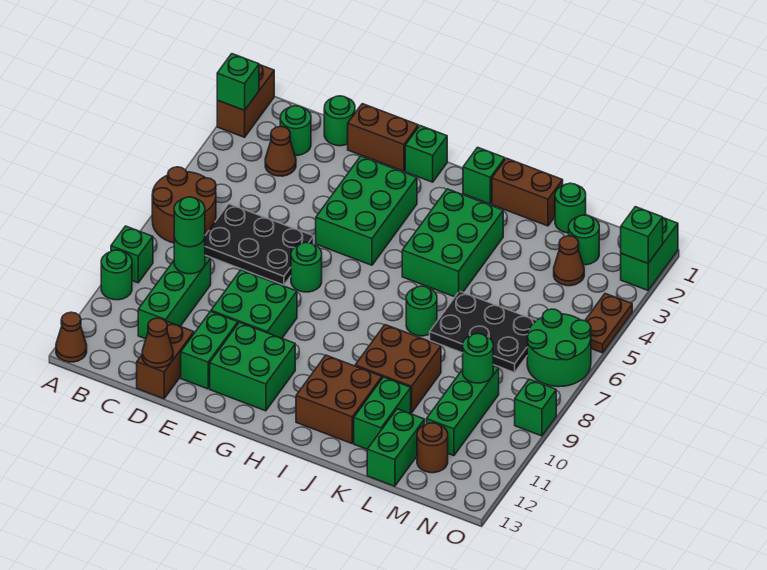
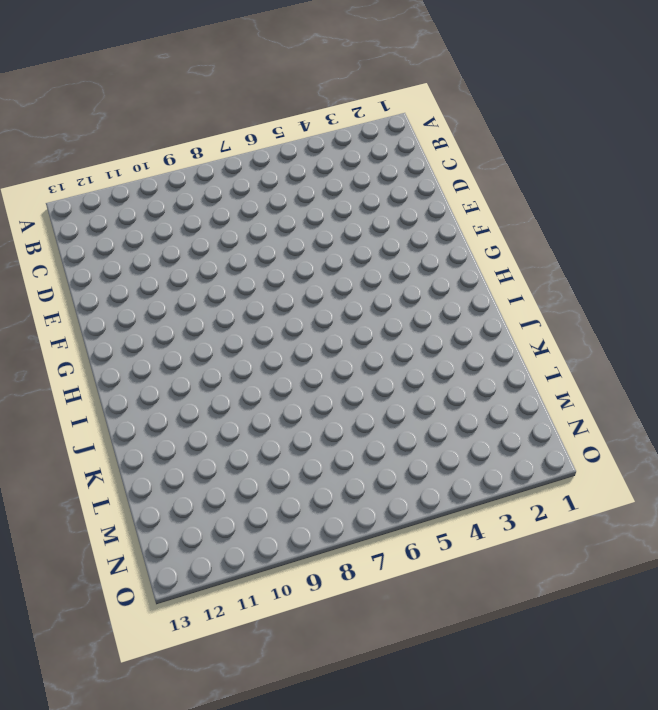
none -> brown brick A1:A2 level 1
none -> brown round brick A6:B7 level 1
none -> green brick A9 level 1
none -> green round brick A10 level 1

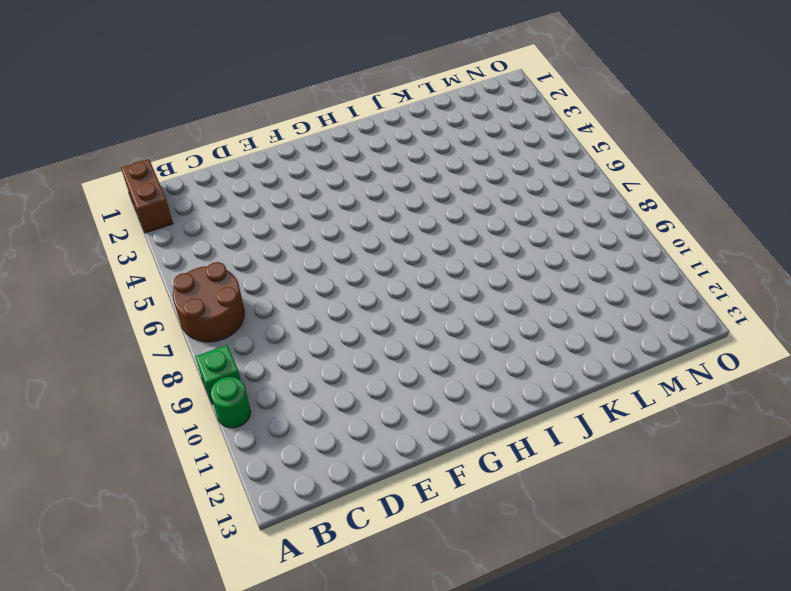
none -> brown cone A13 level 1
none -> green round brick C2 level 1
none -> brown cone C3 level 1
none -> black plate C6:E7 level 1

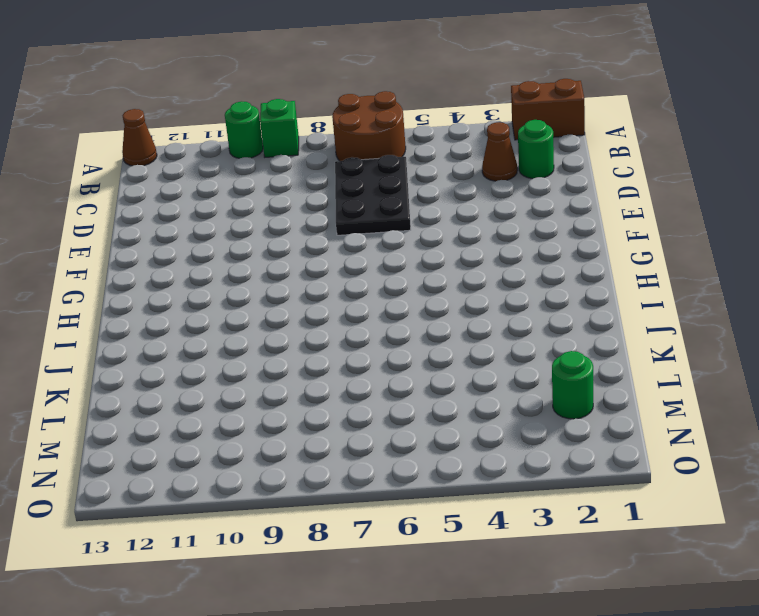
none -> green brick C9:C11 level 1
none -> green round brick D1 level 1
none -> brown brick D12:D13 level 1
none -> brown brick E1:F1 level 1

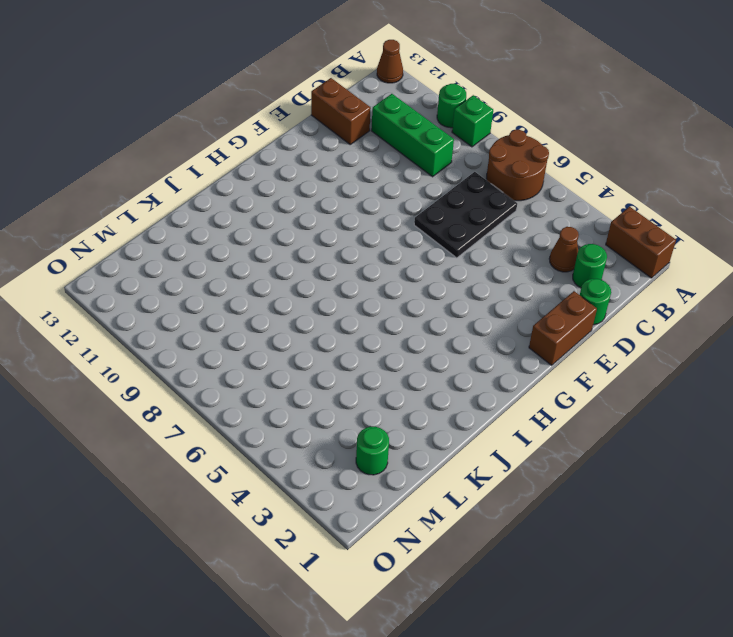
none -> green brick E9:F10 level 1
none -> green brick E11:E12 level 1
none -> green brick F3:G5 level 1
none -> green round brick F7 level 1

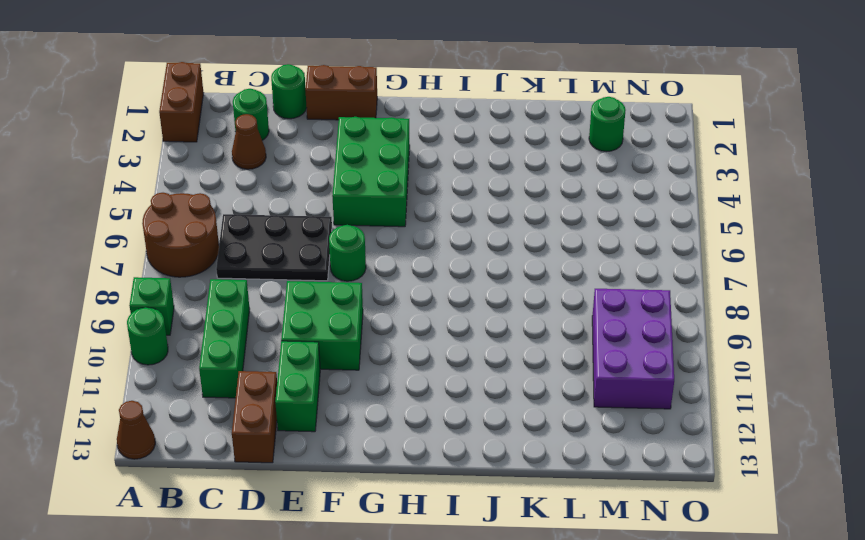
purple brick M9:N11 level 1 -> green brick M9:M11 level 1
none -> green brick F11:G12 level 1
none -> green brick G1 level 1
none -> green brick I1 level 1
none -> green brick I3:J5 level 1

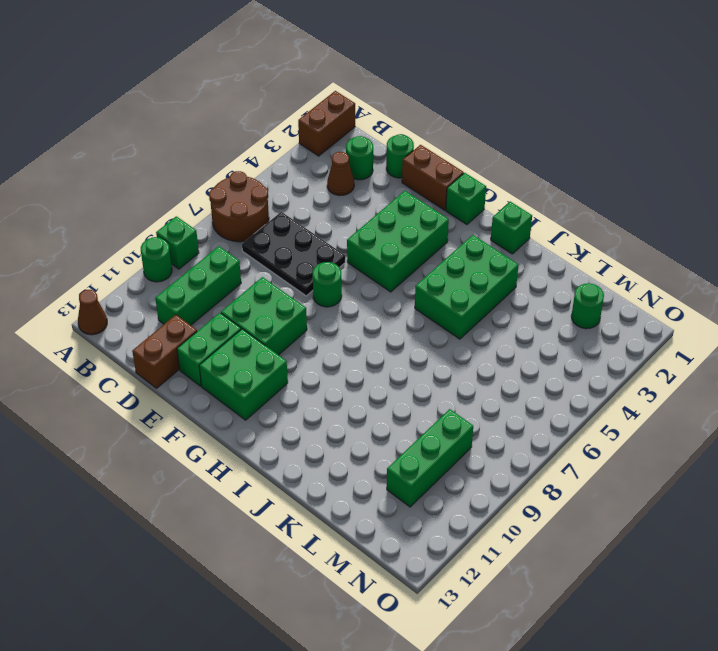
none -> brown brick I11:J12 level 1
none -> brown brick J1:K1 level 1
none -> green round brick J7 level 1
none -> brown brick J9:K10 level 1

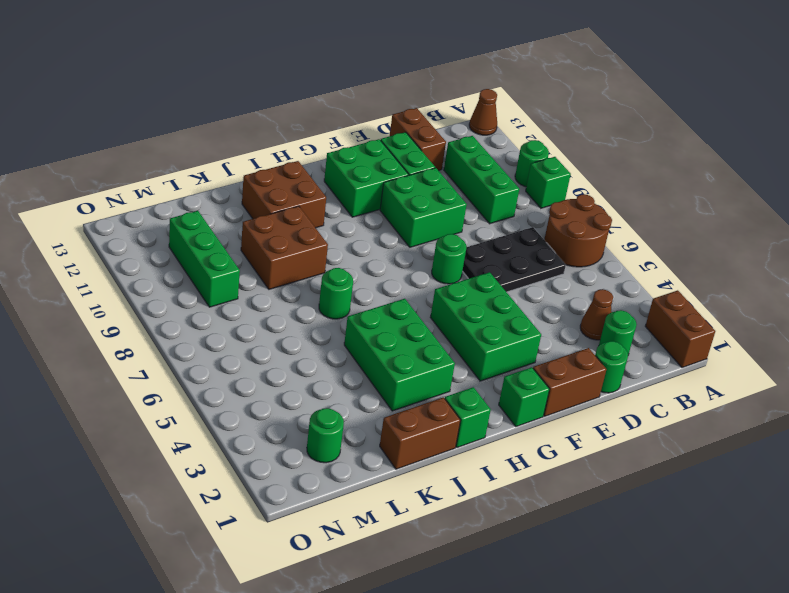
none -> black plate K6:M7 level 1
none -> green brick K11:K12 level 1
none -> green round brick L1 level 1
none -> green brick L12:L13 level 1

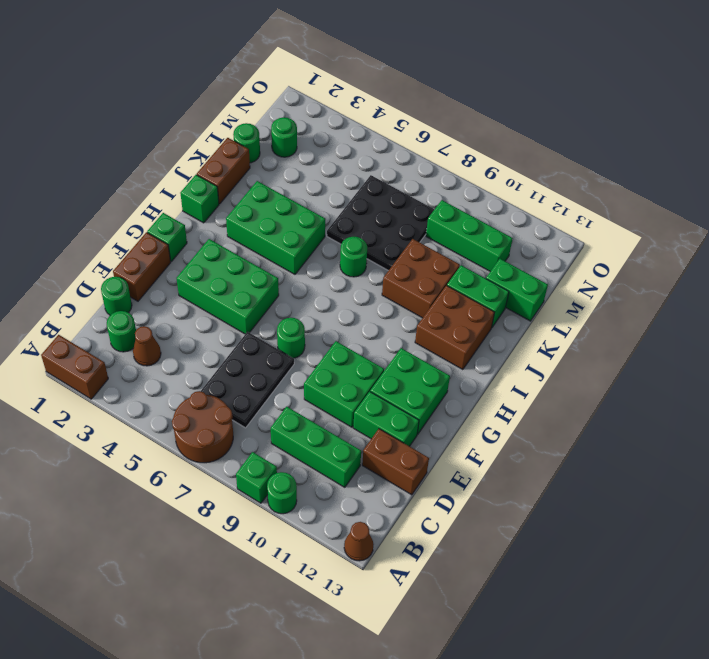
black plate K6:M8 level 1 -> black plate K6:M7 level 1
none -> brown cone M3 level 1
none -> brown round brick M12 level 1
none -> green round brick N6:O7 level 1
none -> green brick O1:O2 level 1

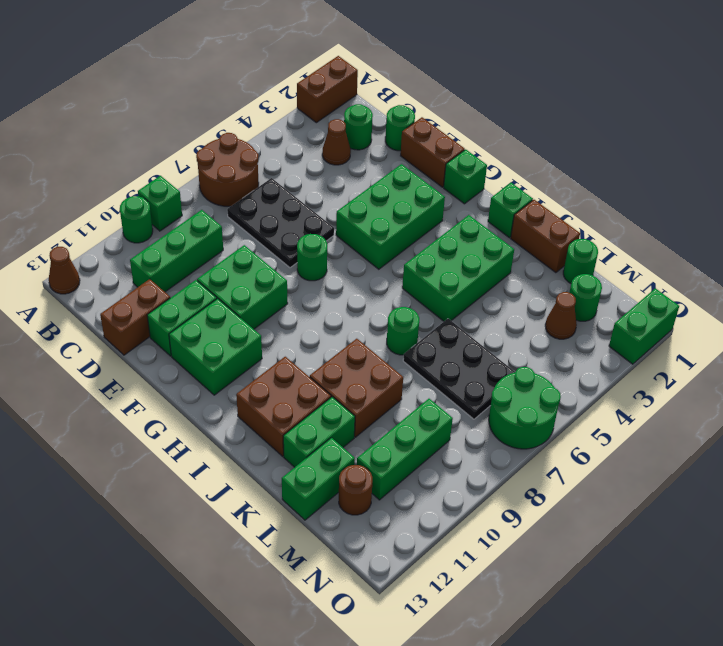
none -> brown plate O4:O5 level 1
none -> green brick O9 level 1
none -> green brick A2 level 2
none -> green round brick C9 level 2

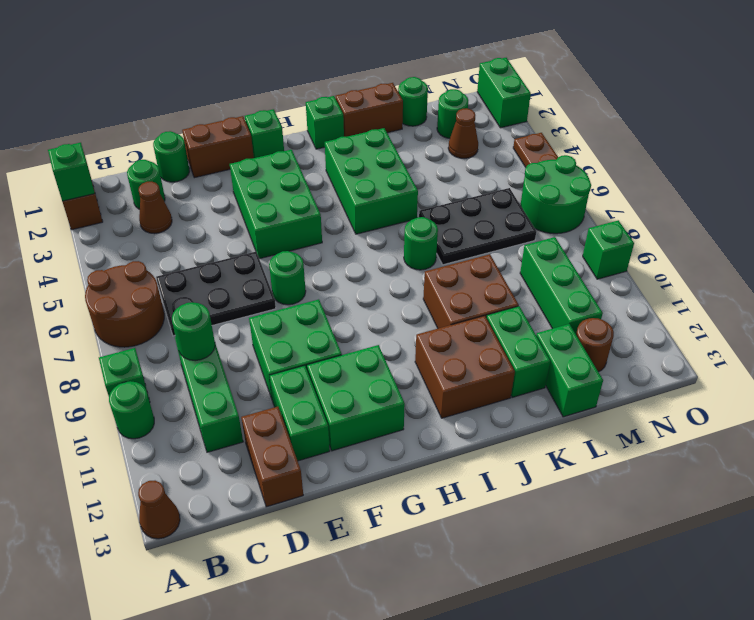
none -> brown cone D13 level 2
none -> green round brick M9 level 2
none -> green brick O2 level 2
none -> green round brick C9 level 3

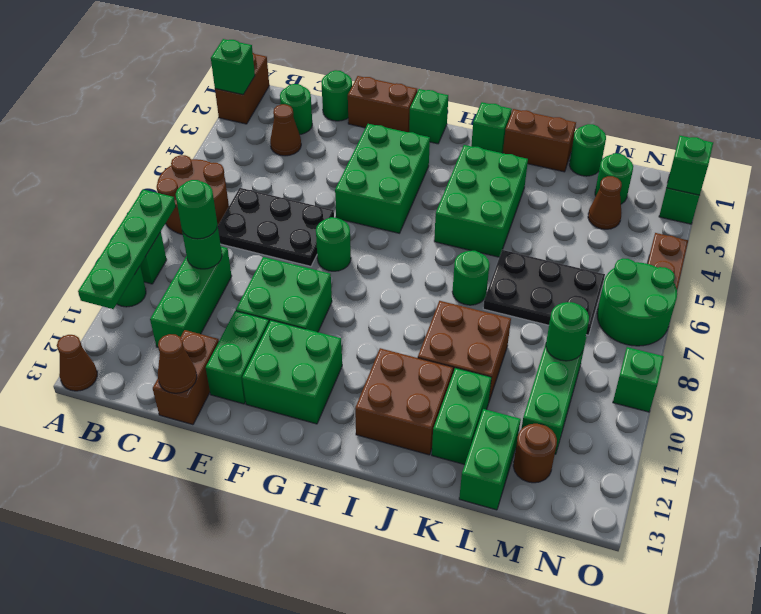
green plate A8:A11 level 2 -> none

